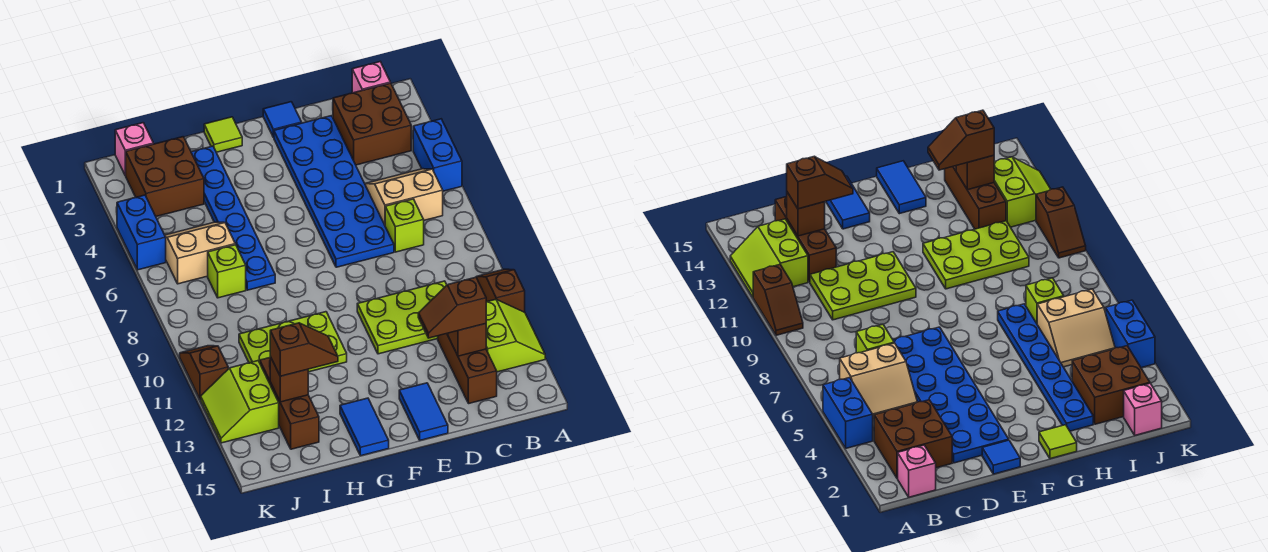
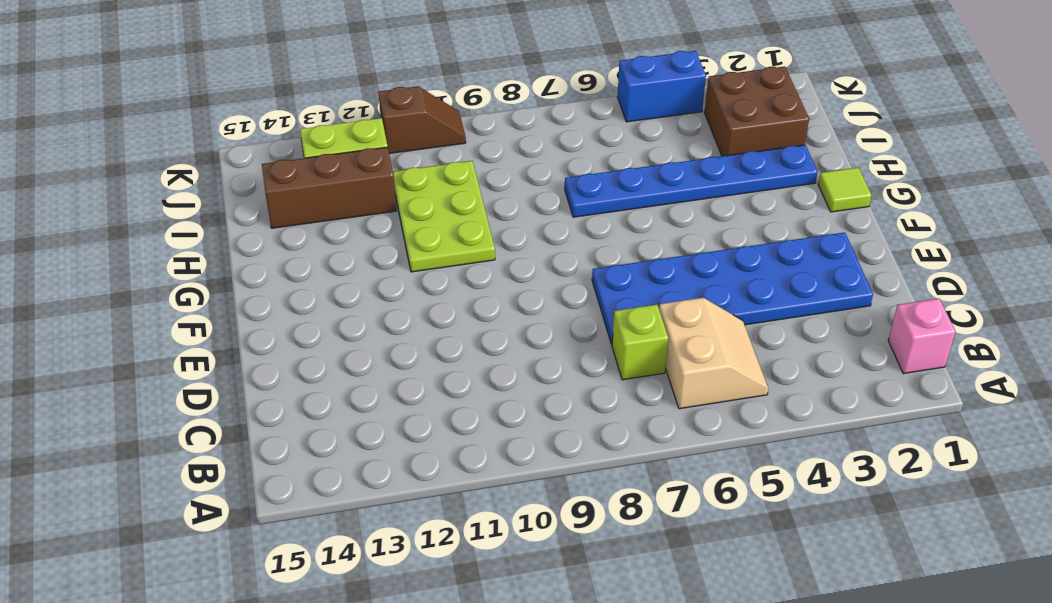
none -> blue brick A4:A5 level 1
none -> brown slope A10:A11 level 1 top 11
none -> lime slope A12:B13 level 1 top B

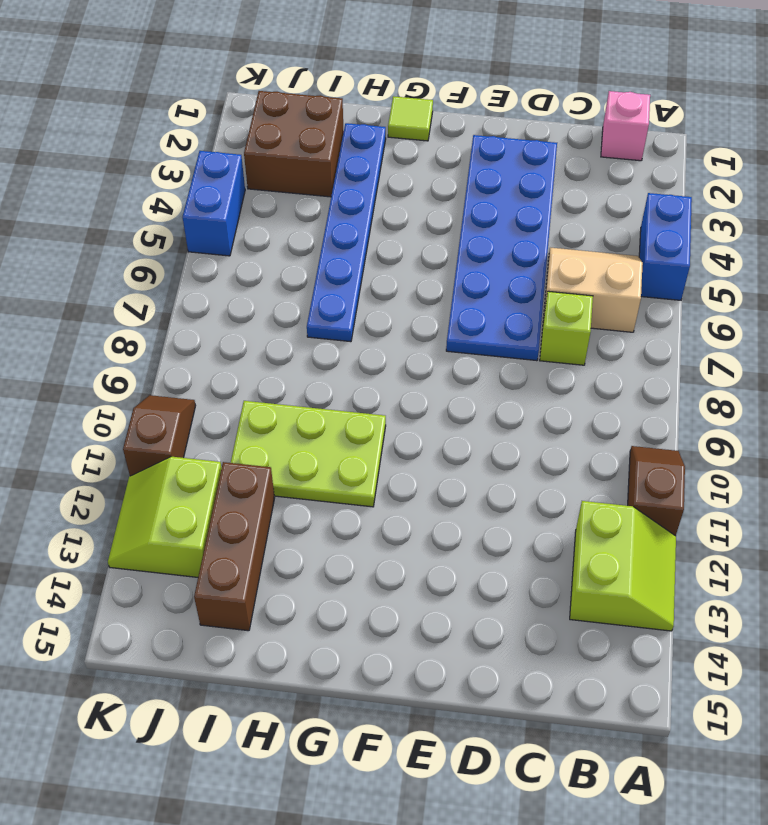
none -> brown brick B2:C3 level 1
none -> lime plate C10:E11 level 1
none -> brown brick C12:C14 level 1

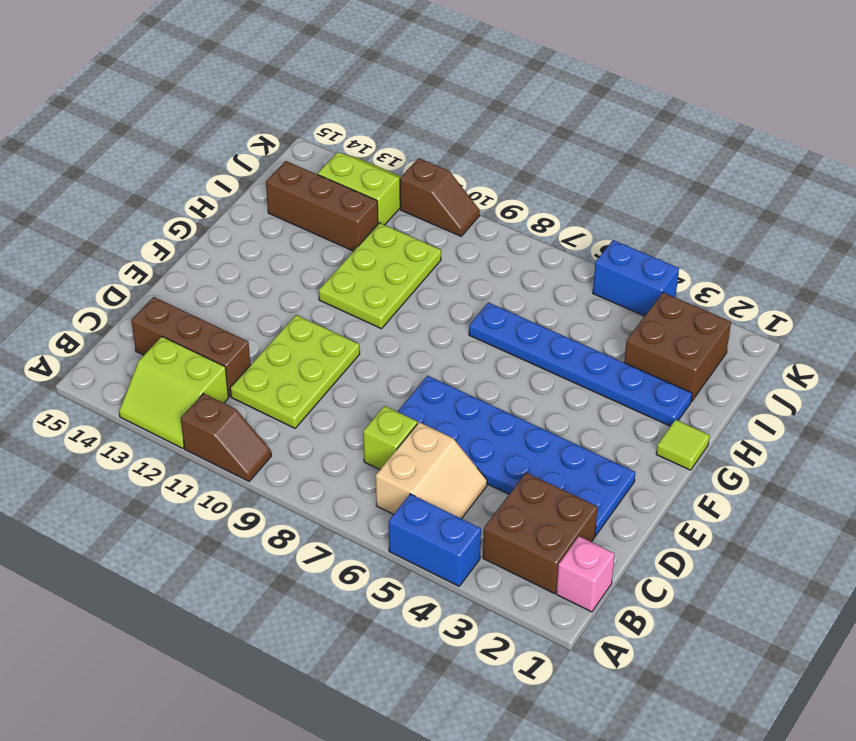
none -> blue tile E1 level 1
none -> blue tile E14:E15 level 1
none -> blue tile G14:G15 level 1

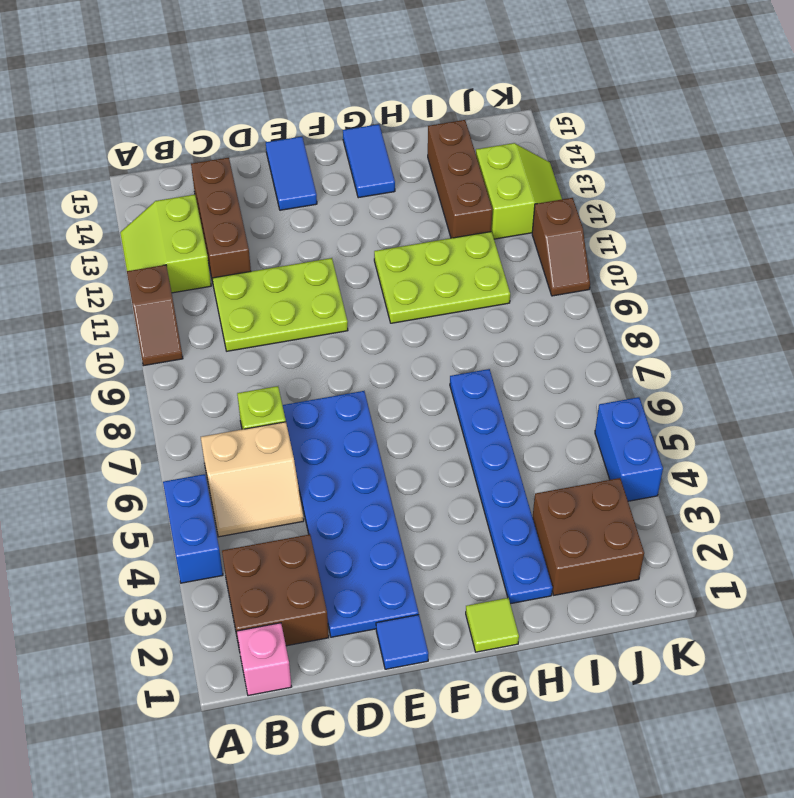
none -> tan slope I5:J6 level 1 top 6
none -> lime brick I7 level 1
none -> pink brick J1 level 1

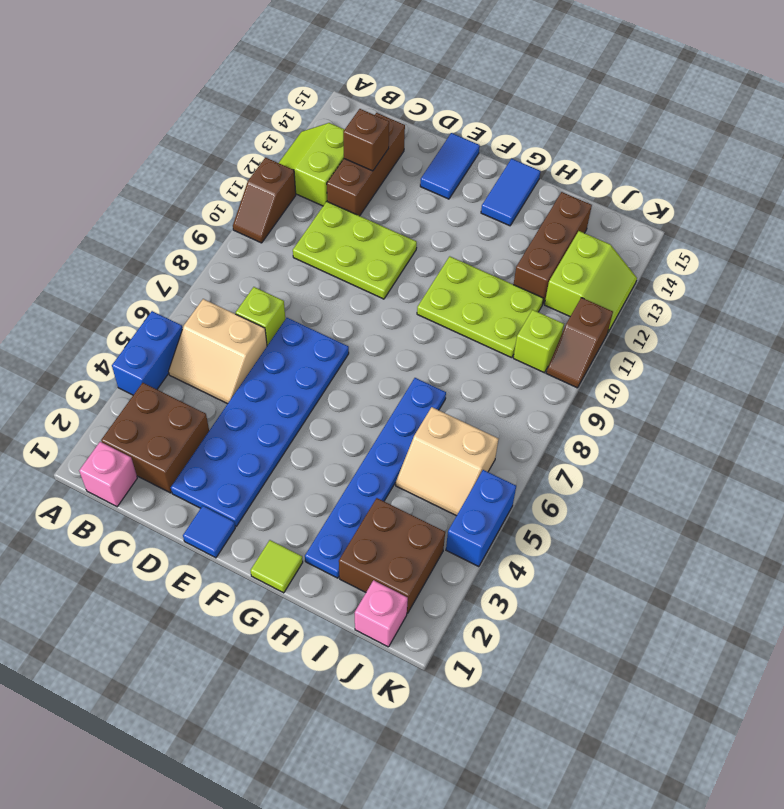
lime brick J10 level 1 -> lime brick I7 level 1
none -> brown brick I13 level 2
none -> brown slope C13:D13 level 3 top C
none -> brown slope H13:I13 level 3 top I

